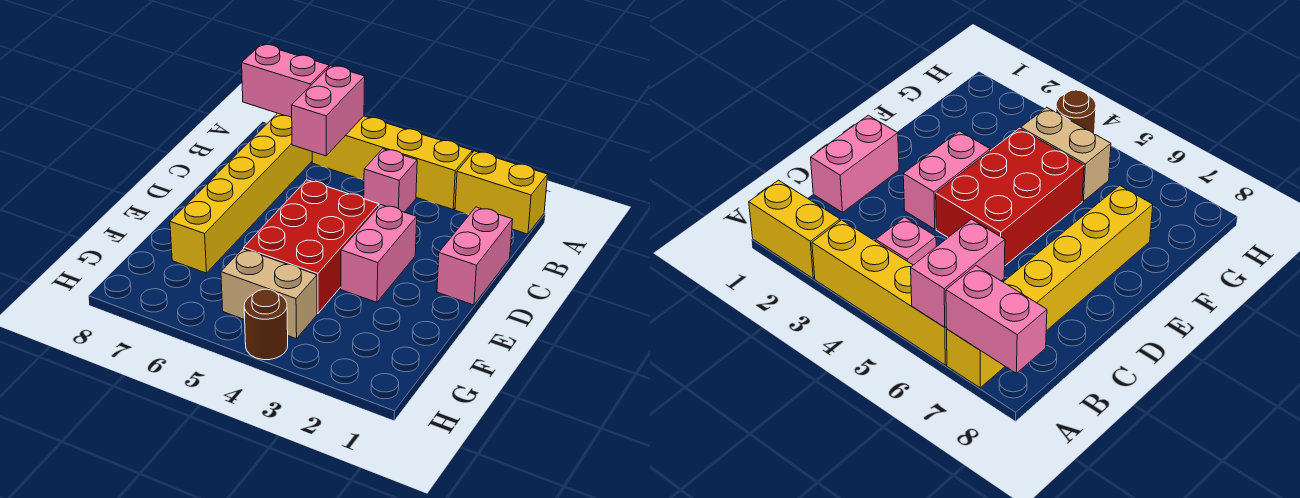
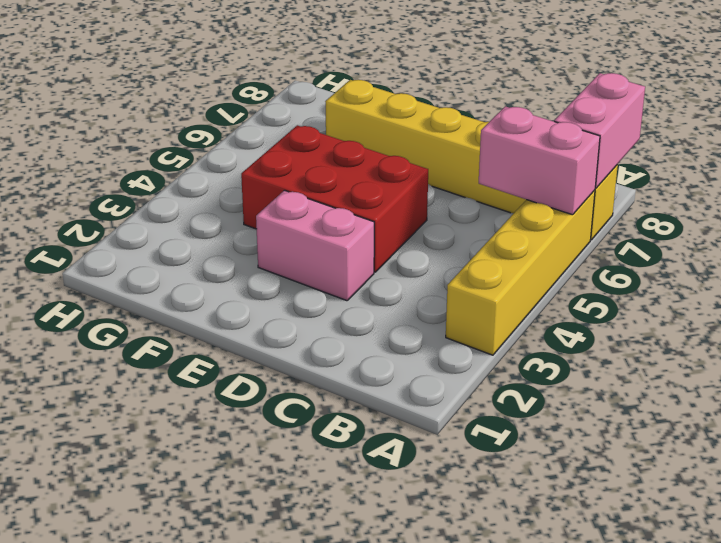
none -> yellow brick A1:A2 level 1
none -> pink brick B4 level 1

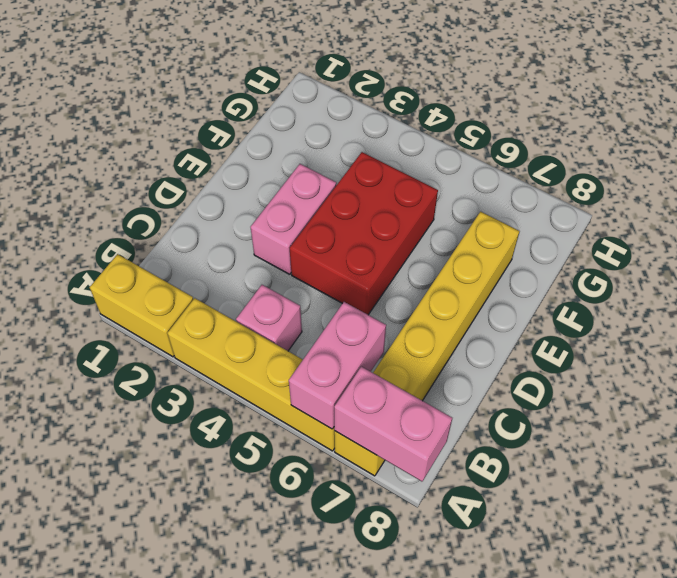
none -> pink brick C1:D1 level 1
none -> tan brick G4:G5 level 1

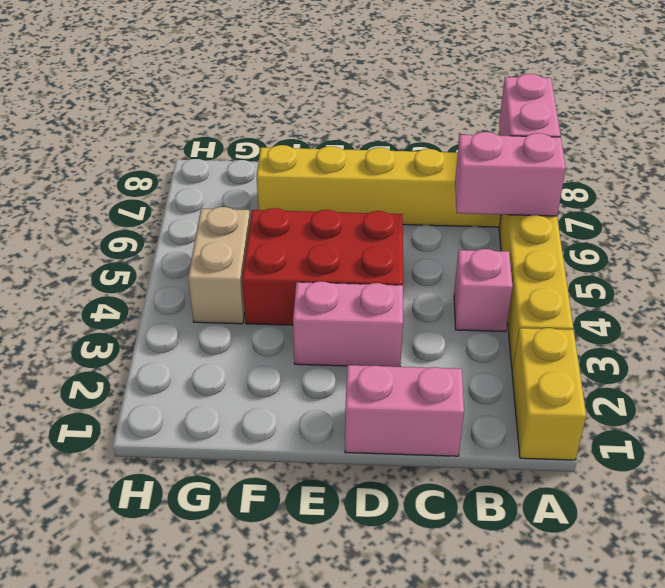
none -> brown round brick H4 level 1

